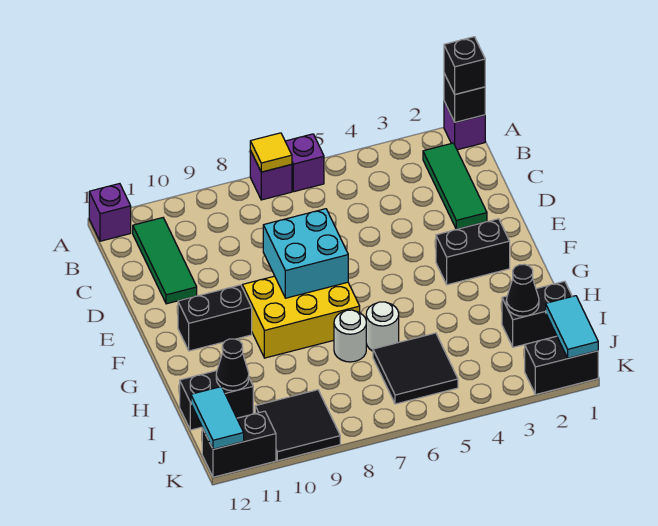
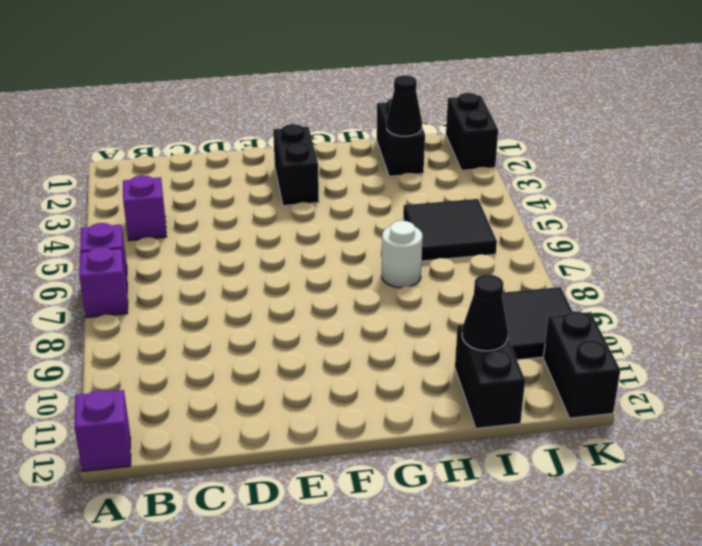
purple brick B4 level 1 -> purple brick A1 level 1
none -> green tile B2:D2 level 1
none -> green tile B11:D11 level 1
none -> yellow brick F7:G9 level 1

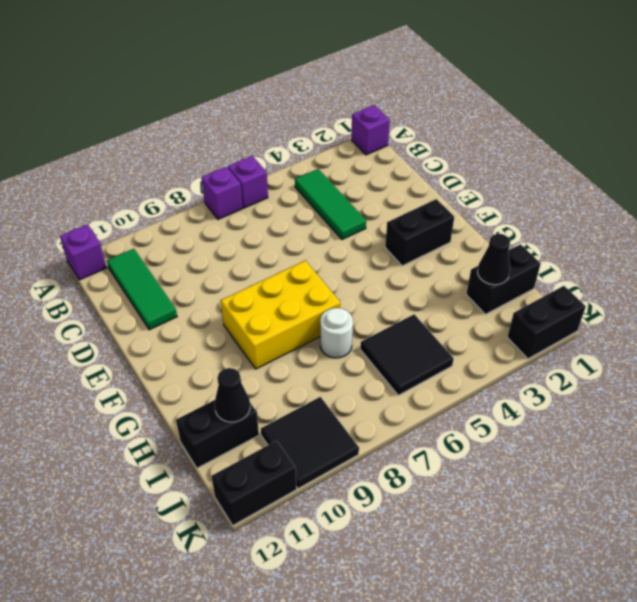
green tile B4:D4 level 1 -> green tile B2:D2 level 1
none -> black brick F10:F11 level 1
none -> white round brick H6 level 1
none -> black brick A1 level 2

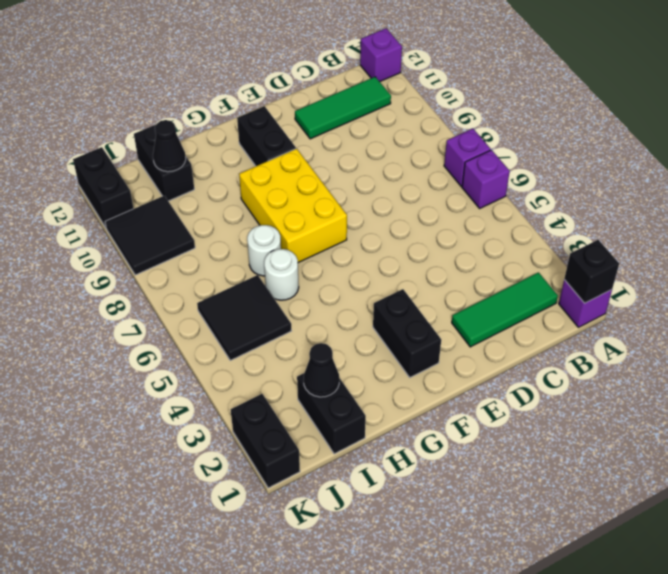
none -> yellow tile A7 level 2
none -> cyan brick E7:F8 level 2
none -> cyan tile J1:K1 level 2

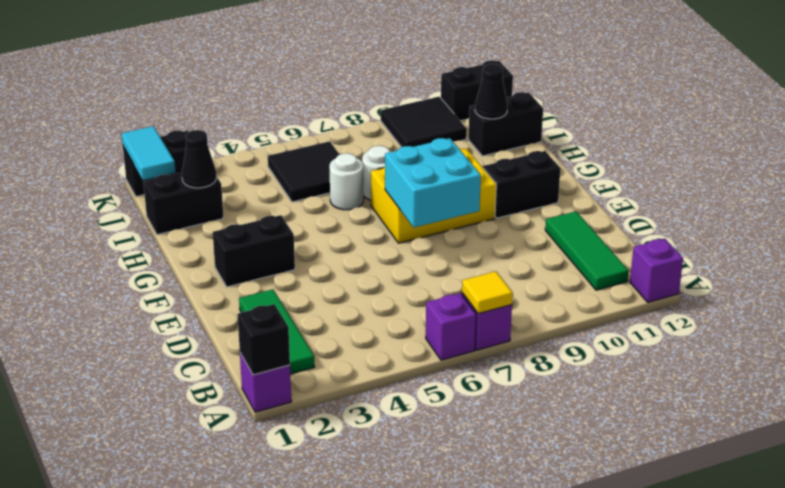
none -> cyan tile J12:K12 level 2
none -> black brick A1 level 3

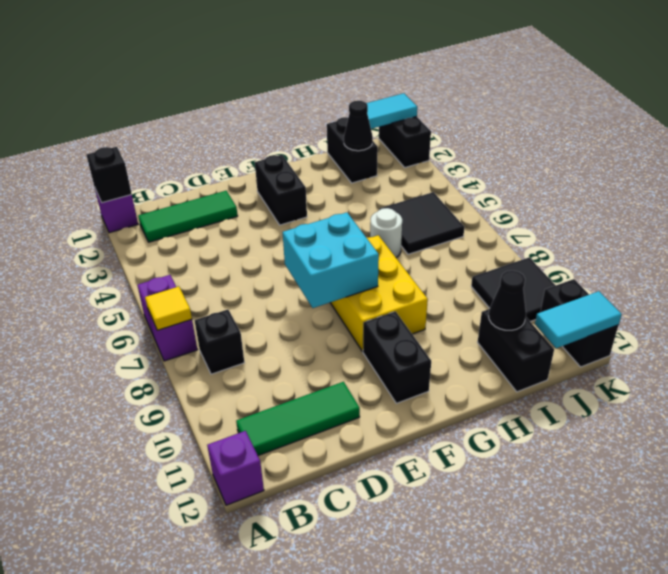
black brick B8 level 1 -> black brick A1 level 3
none -> white round brick H7 level 1

